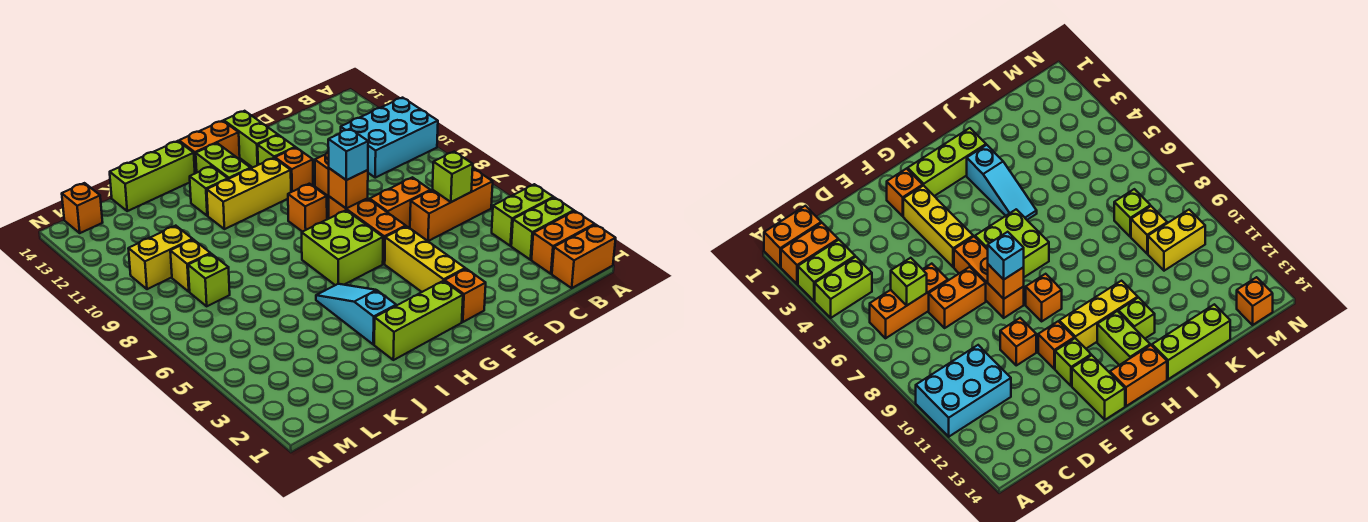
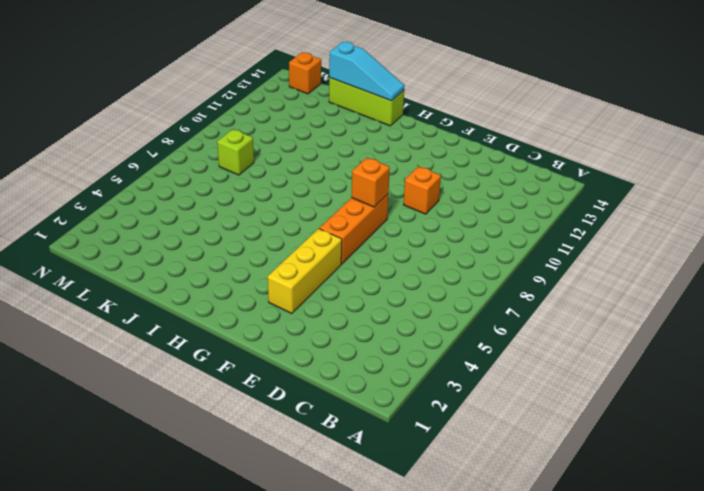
cyan slope I14:K14 level 2 top K -> cyan slope I3:I5 level 1 top 3
none -> orange brick A1:B1 level 1
none -> orange brick A2:B2 level 1
none -> lime brick A3:B3 level 1
none -> lime brick A4:B4 level 1

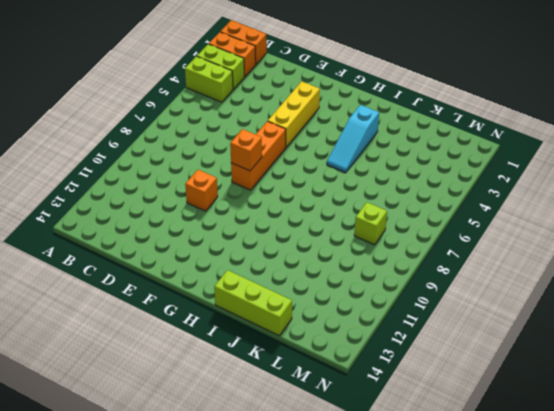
none -> cyan brick A10:C11 level 1
none -> orange brick B6:D6 level 1
none -> orange brick D7:E7 level 1
none -> orange brick F2 level 1

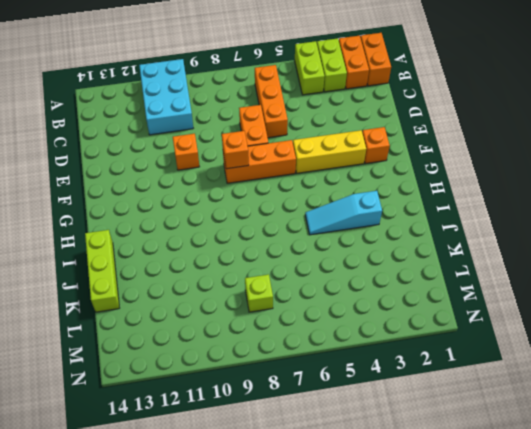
none -> orange brick F11 level 1
none -> lime brick F12 level 1
none -> lime brick F13:F14 level 1
none -> lime brick G2:I2 level 1

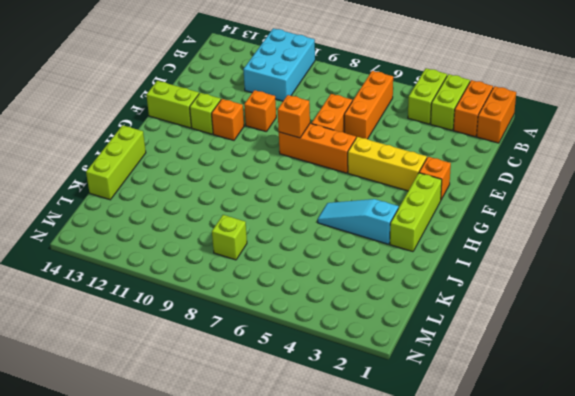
none -> lime brick G6:H7 level 1
none -> orange brick G9 level 1
none -> yellow brick G11:I11 level 1
none -> orange brick G14:H14 level 1

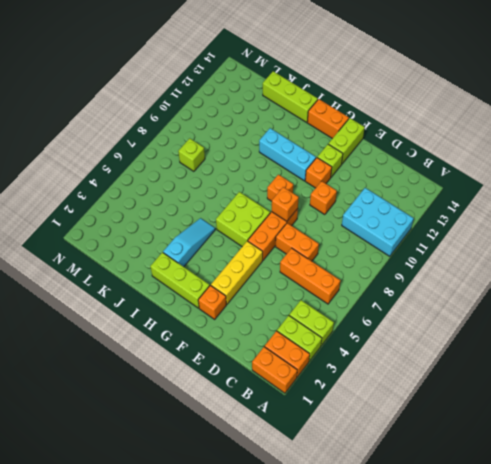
cyan brick G11:I11 level 1 -> yellow brick G11:I11 level 1
none -> lime brick H12:H13 level 1
none -> lime brick I12 level 1
none -> yellow brick L9 level 1
none -> yellow brick L10:M10 level 1

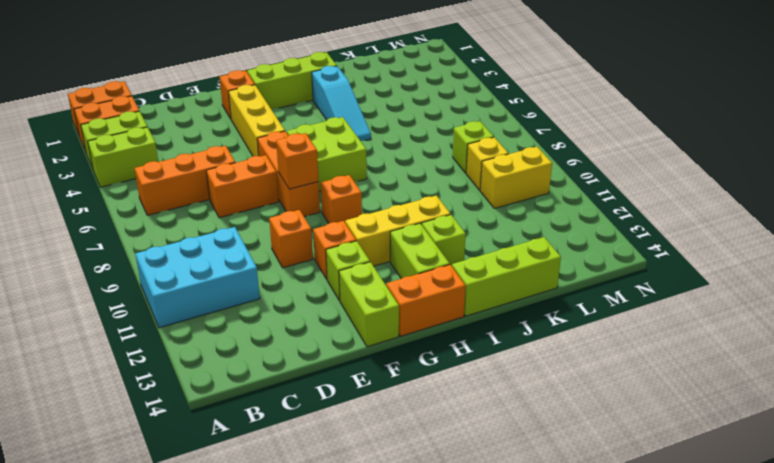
none -> orange brick M14 level 1
none -> lime brick C6 level 2
none -> cyan brick F8 level 3

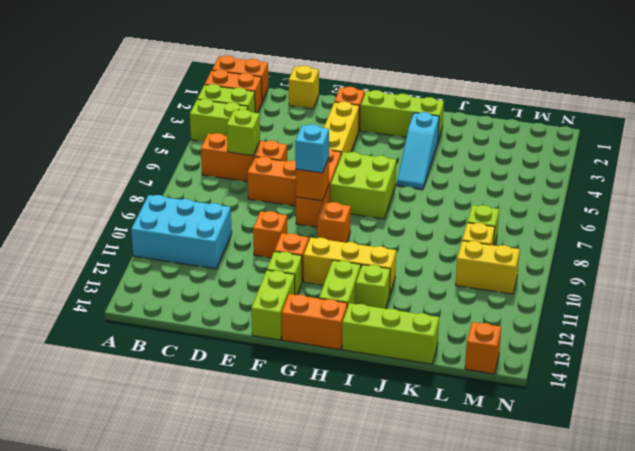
yellow brick D1 level 1 -> none

